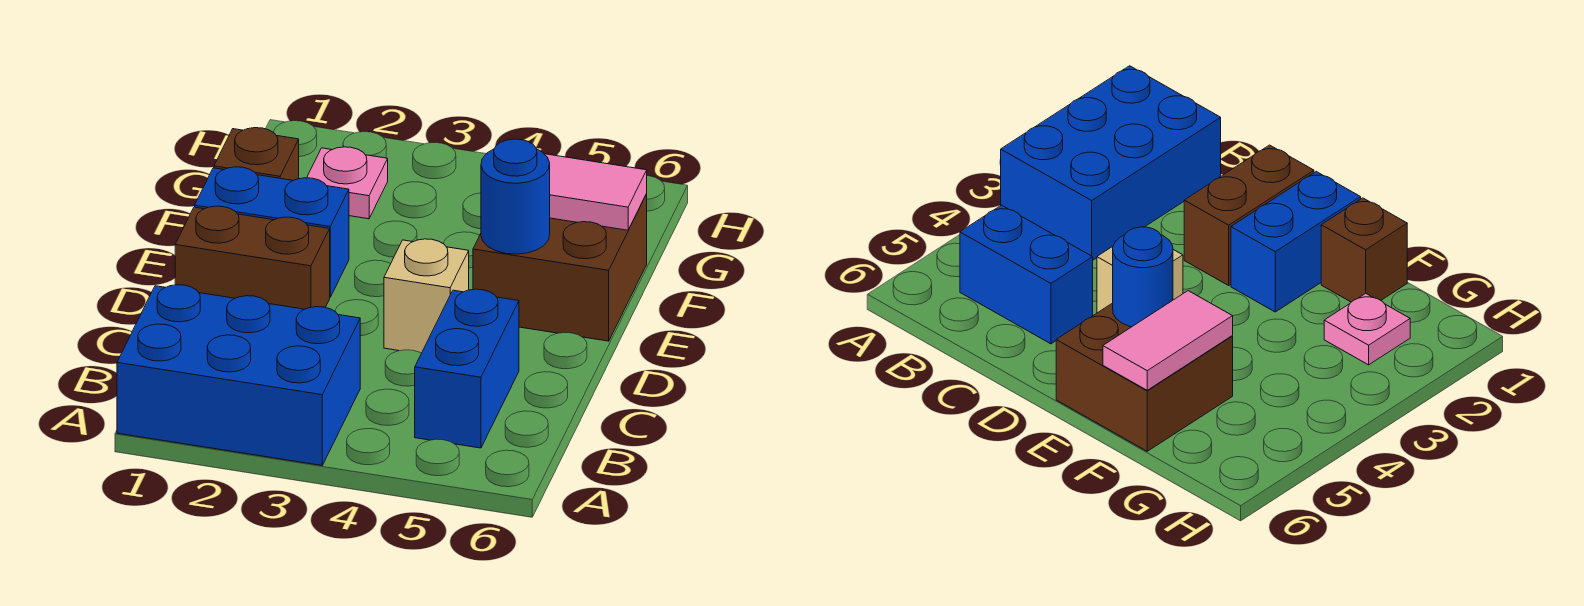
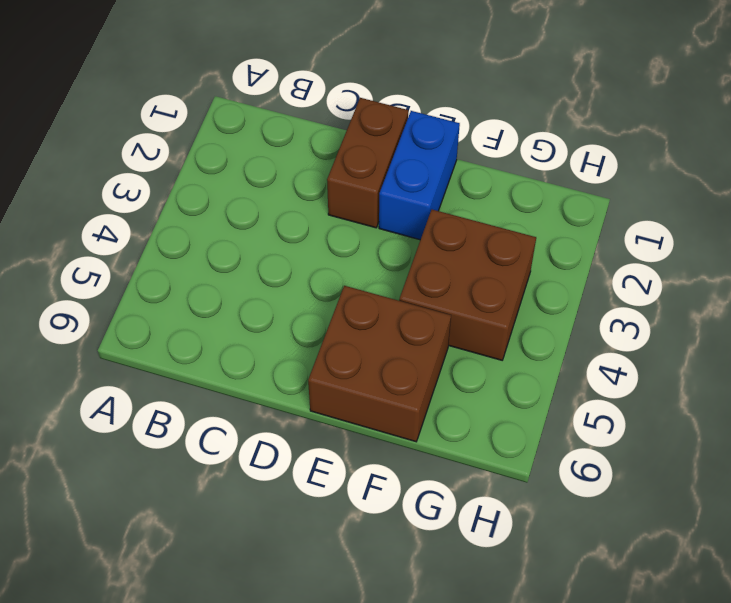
brown brick F3:G4 level 1 -> none
none -> blue brick A1:B3 level 1
none -> blue brick B5:C5 level 1

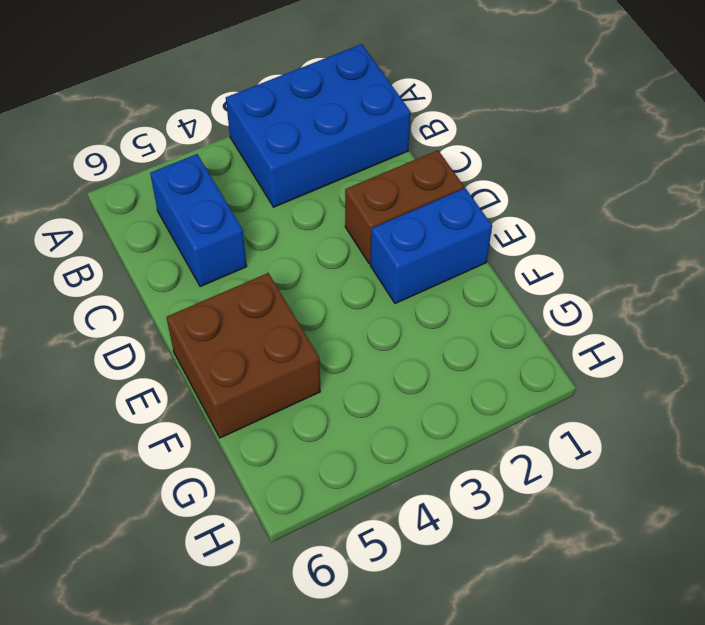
none -> tan brick D4 level 1
none -> brown brick F1 level 1

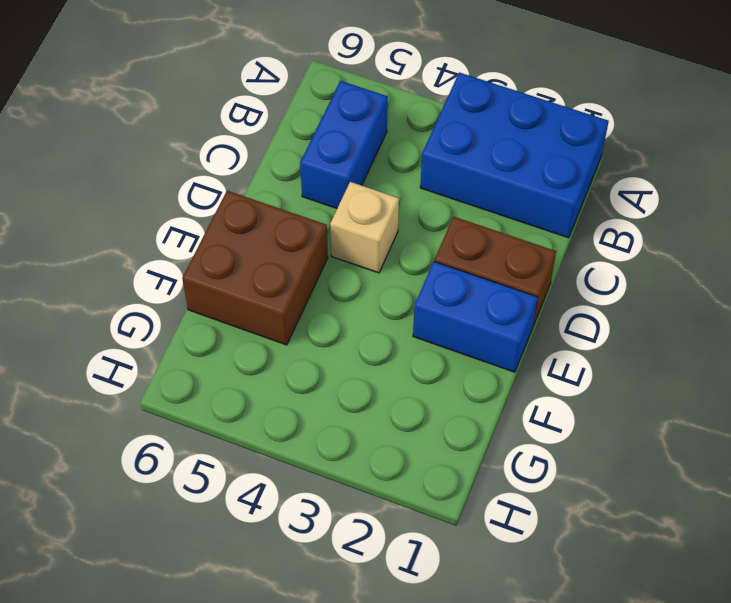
none -> brown brick F1 level 1
none -> pink plate G2 level 1

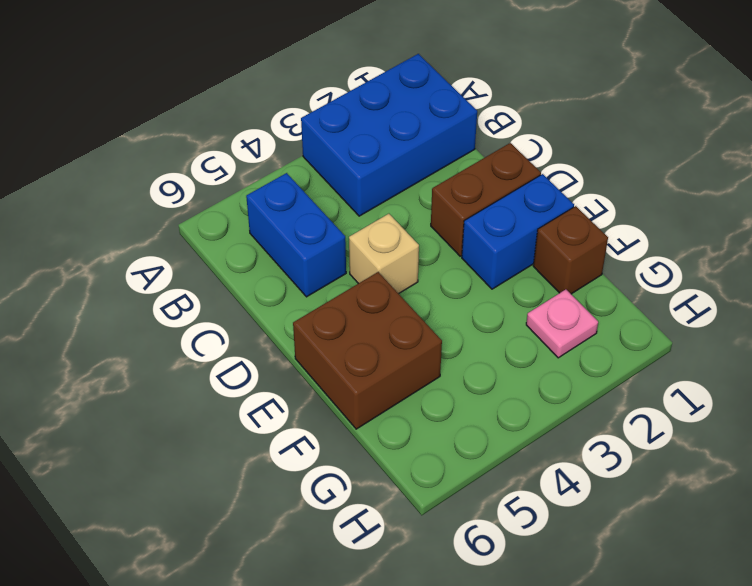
none -> blue round brick E5 level 2
none -> pink tile F5:F6 level 2

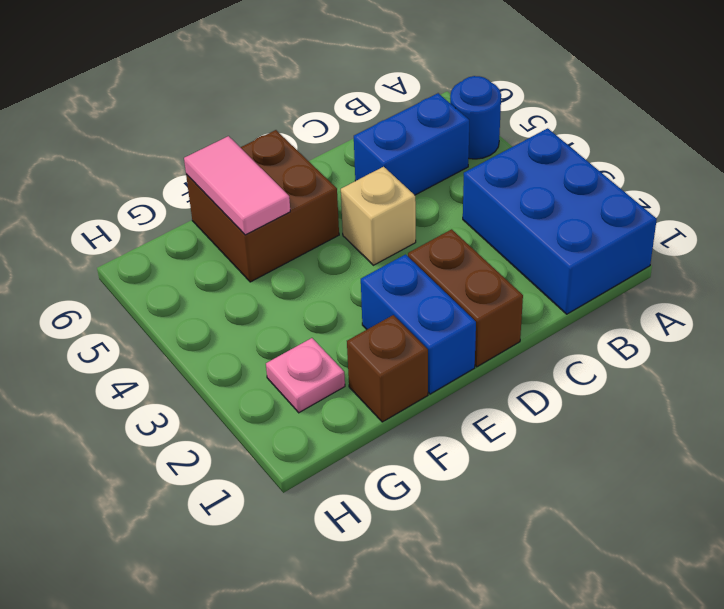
blue round brick A5 level 1 -> blue round brick E5 level 2

